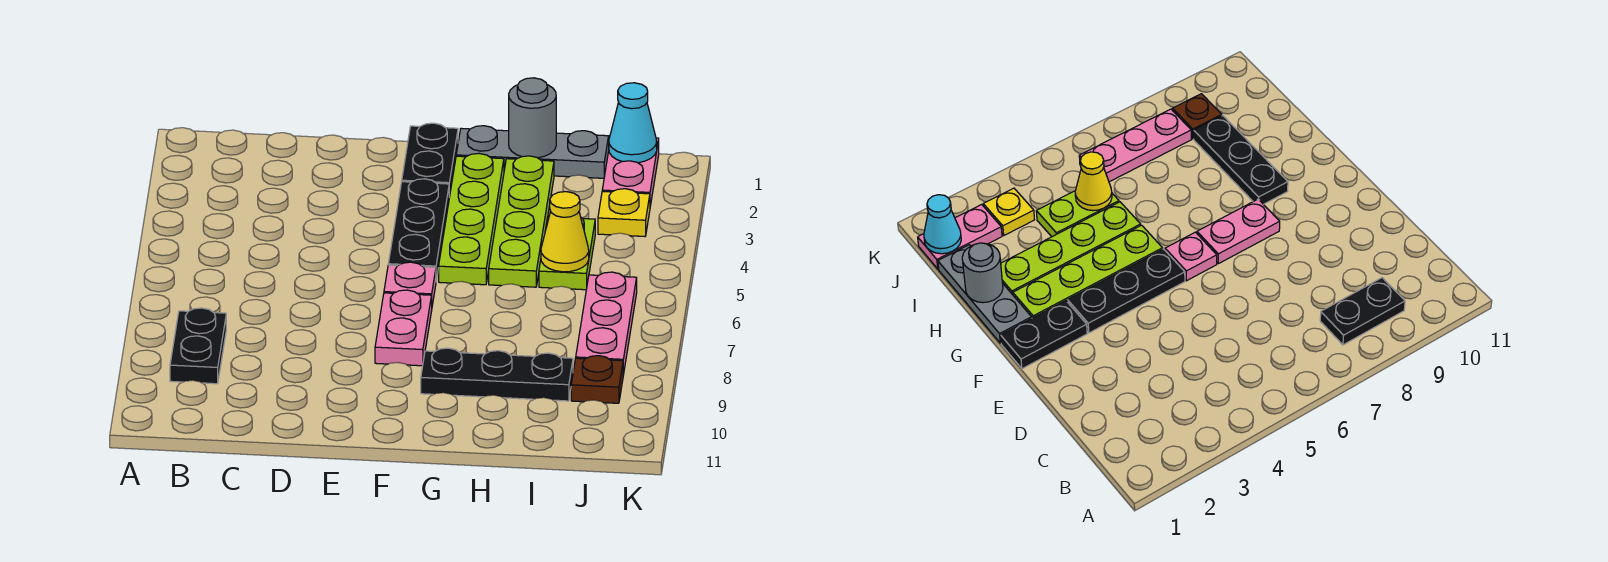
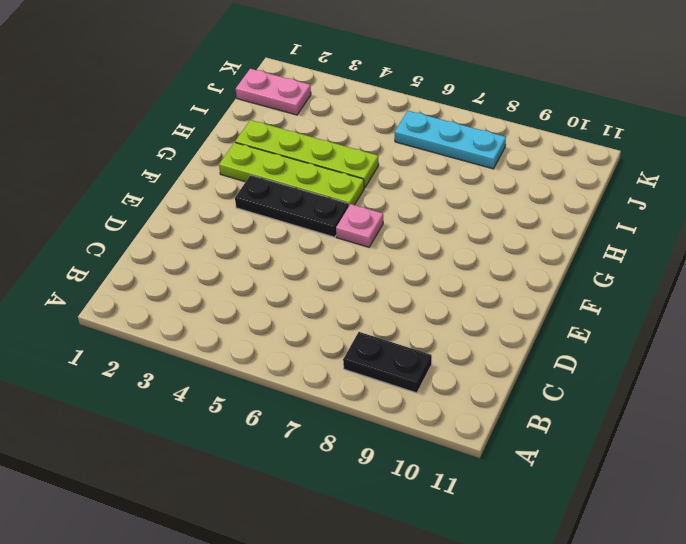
cyan plate J6:J8 level 1 -> pink plate J6:J8 level 1
none -> black plate F1:F2 level 1
none -> pink plate F7:F8 level 1
none -> grey plate G1:I1 level 1

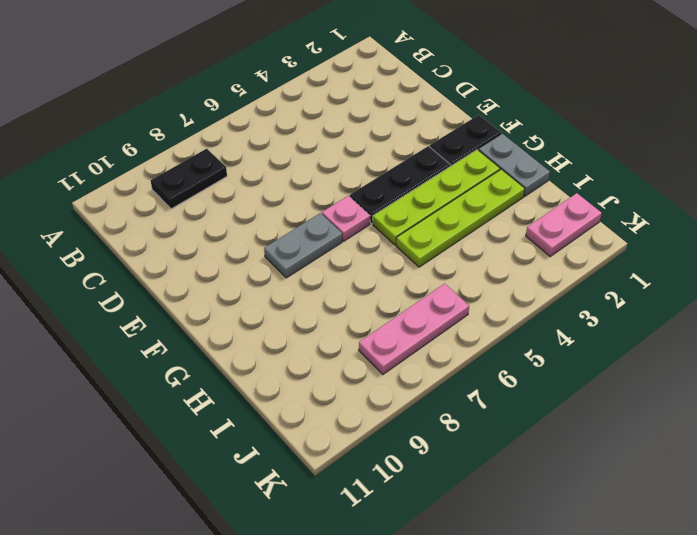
grey plate F7:F8 level 1 -> pink plate F7:F8 level 1
grey plate G1:H1 level 1 -> grey plate G1:I1 level 1
none -> black plate G9:I9 level 1
none -> lime plate I4:I5 level 1
none -> yellow plate J3 level 1

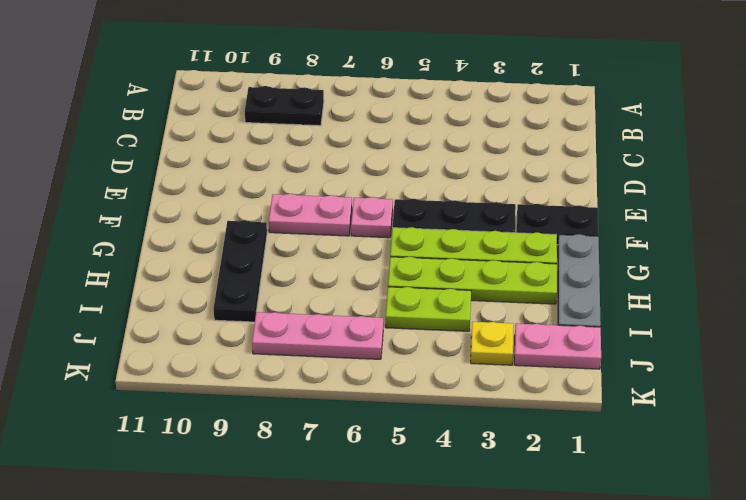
none -> brown plate J9 level 1
none -> grey round brick H1 level 2
none -> yellow cone I5 level 2

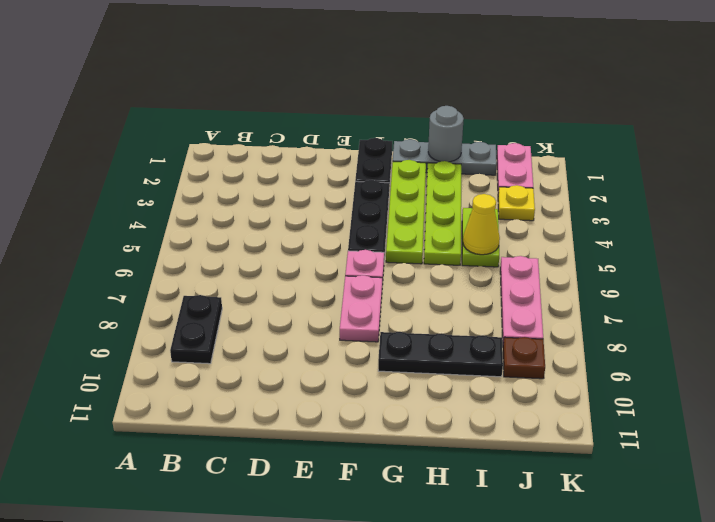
none -> cyan cone J1 level 2

